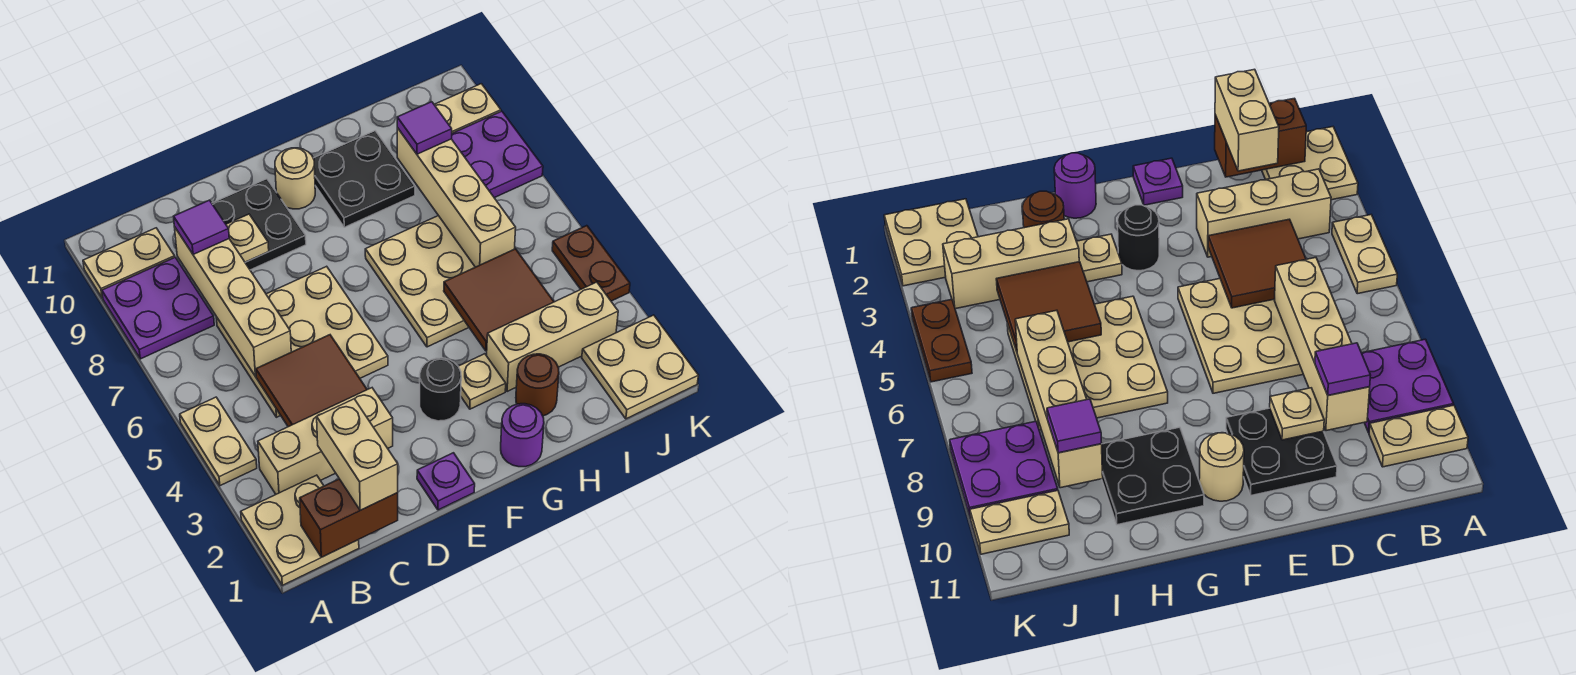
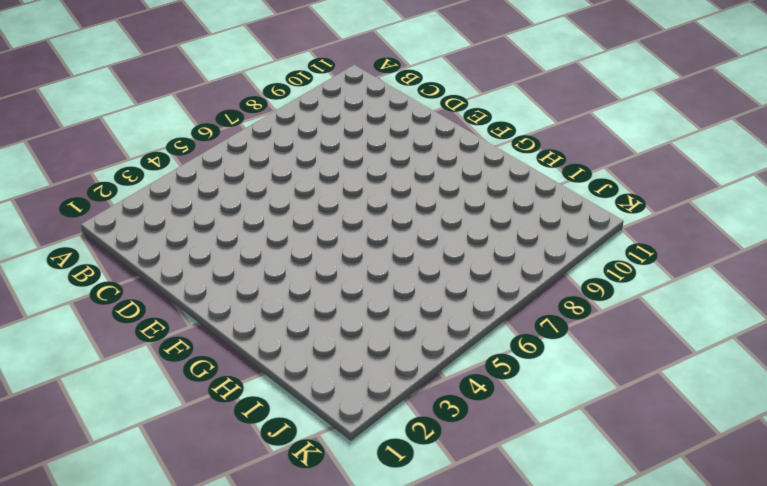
none -> tan plate A1:B2 level 1
none -> tan plate A4:A5 level 1
none -> purple plate A8:B9 level 1

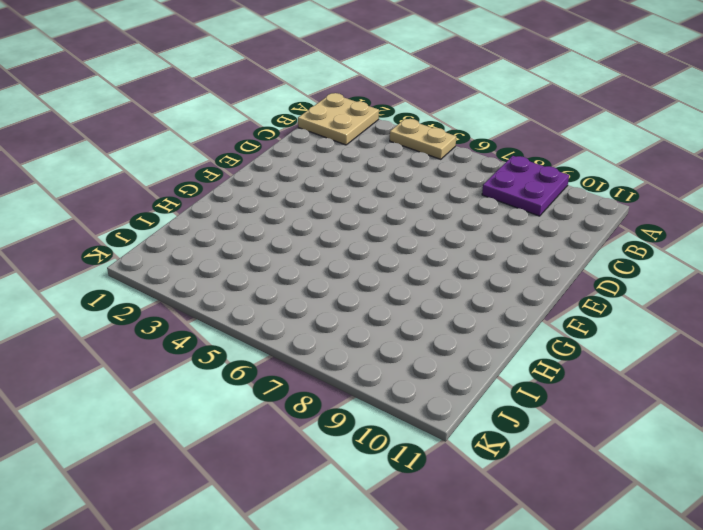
none -> tan plate A10:B10 level 1
none -> tan brick B3:D3 level 1
none -> tan plate C5:E7 level 1

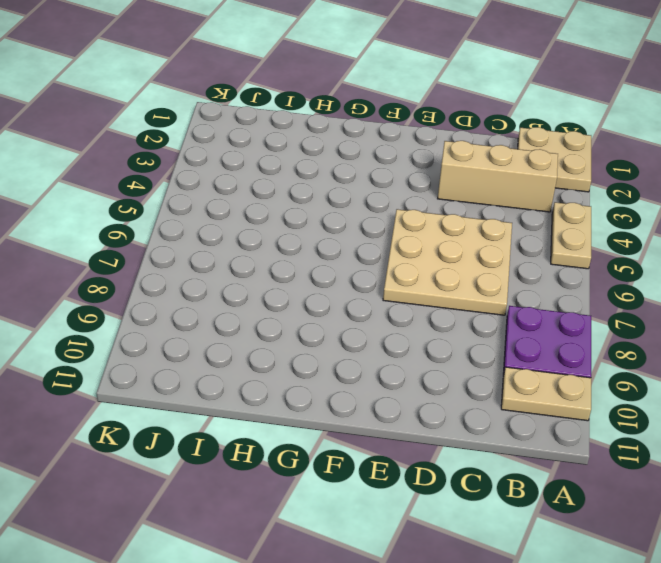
none -> black plate D9:E10 level 1
none -> purple plate E1 level 1
none -> black round brick F3 level 1

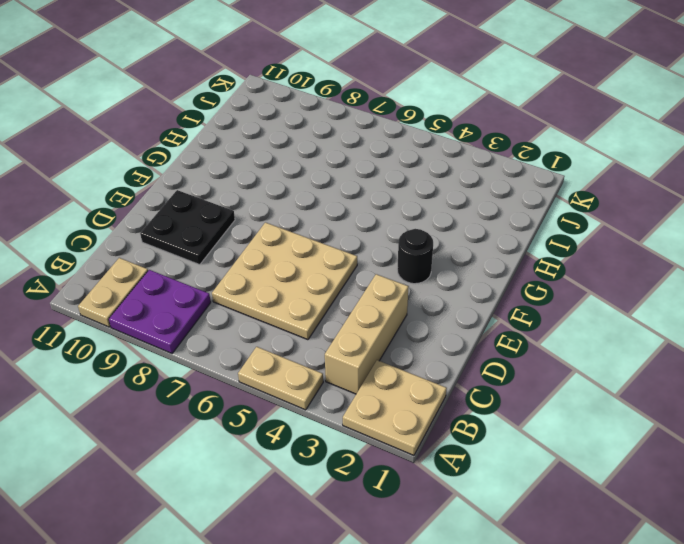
none -> purple plate E1 level 1
none -> tan round brick F10 level 1
none -> purple round brick G1 level 1

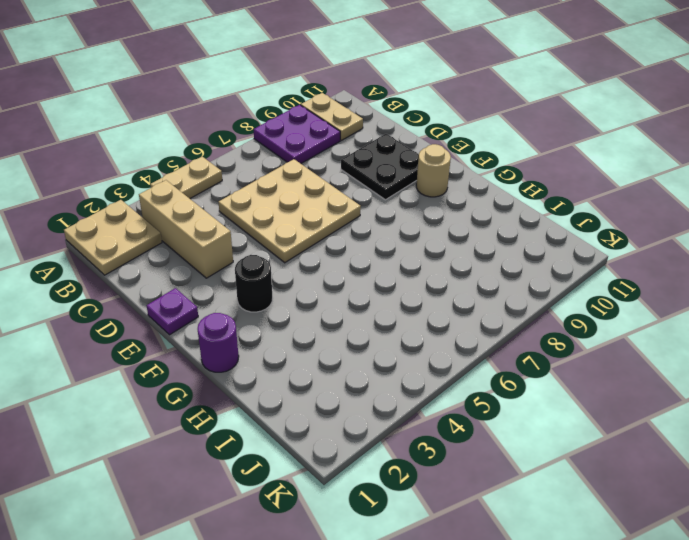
none -> tan plate G3 level 1
none -> tan plate G5:I7 level 1
none -> black plate G9:H10 level 1

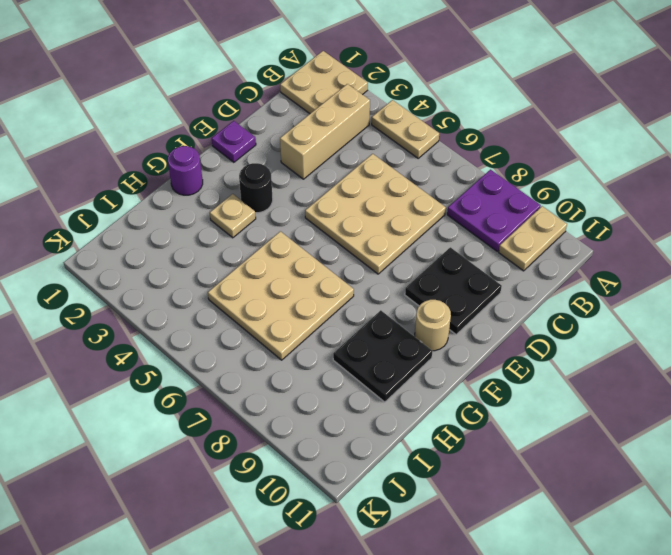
none -> brown round brick H2 level 1
none -> tan brick H3:J3 level 1
none -> tan plate J1:K2 level 1

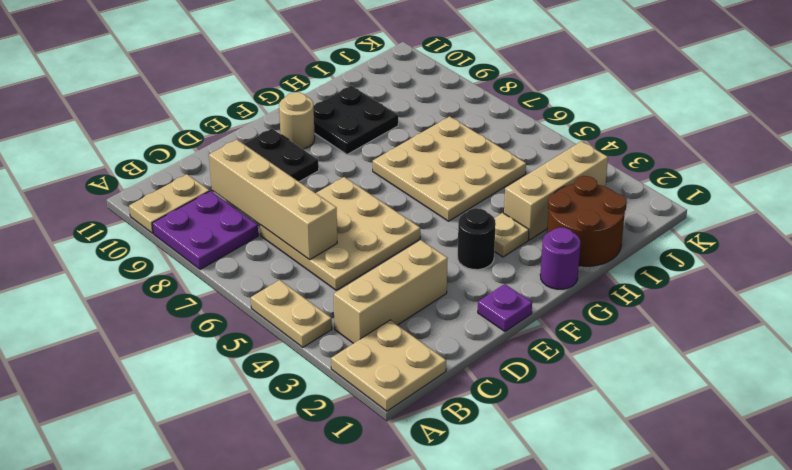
brown round brick H1:I2 level 1 -> brown round brick H2 level 1
none -> tan plate J1:K2 level 1
none -> purple plate J8:K9 level 1
none -> tan plate J10:K10 level 1

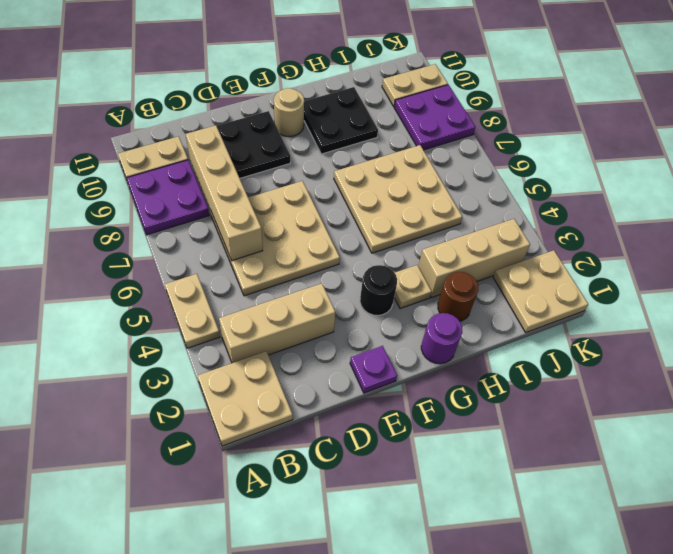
none -> brown plate K4:K5 level 1
none -> brown brick B1:C1 level 2
none -> brown tile C4:D5 level 2

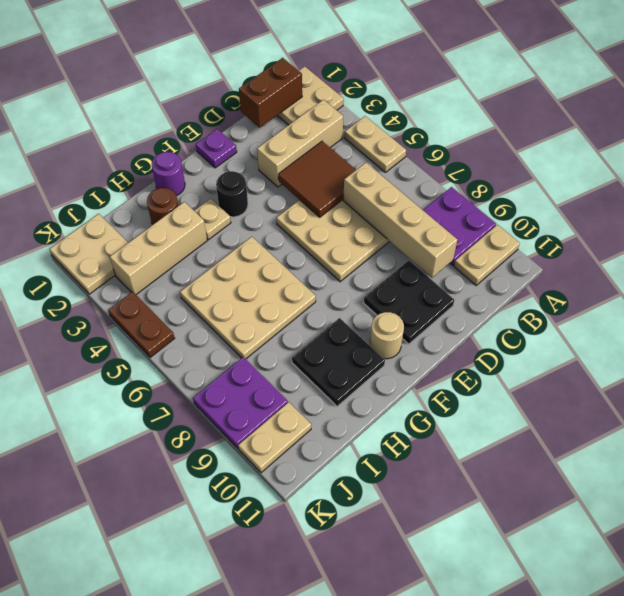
none -> tan plate D9 level 2
none -> brown tile H4:I5 level 2
none -> tan brick I6:I9 level 2

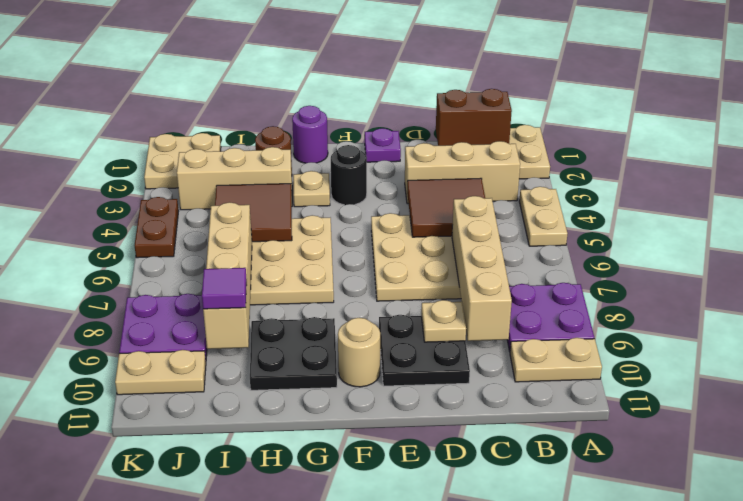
none -> tan brick C1:C2 level 3
none -> purple tile C9 level 3

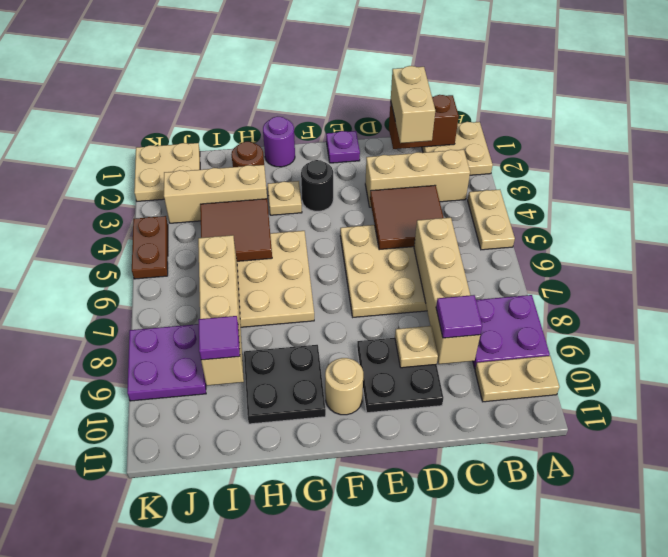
none -> tan plate J10:K10 level 1

